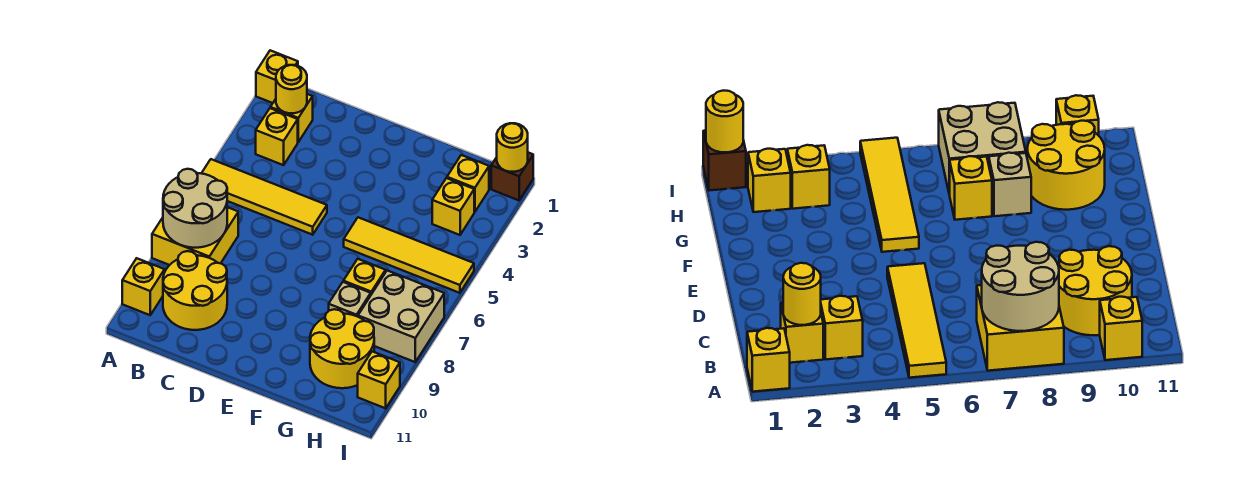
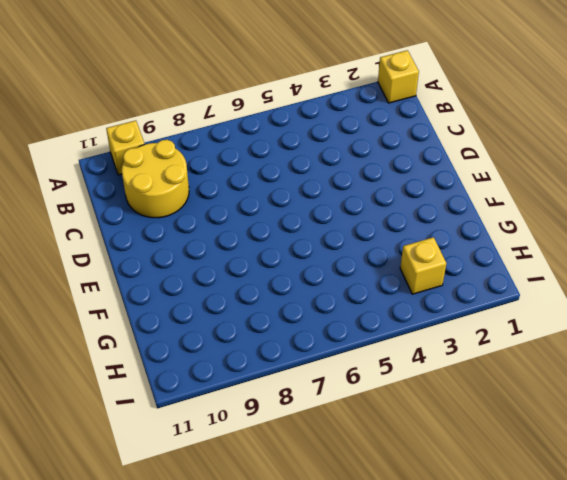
none -> yellow tile A5:D5 level 1
none -> yellow brick A7:B8 level 1
none -> yellow brick B2 level 1

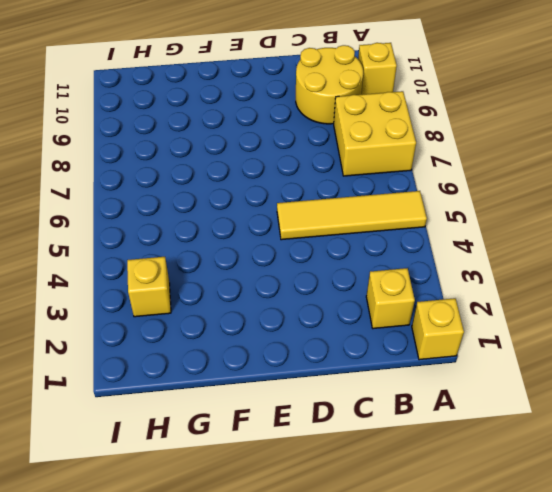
none -> yellow brick B3 level 1
none -> yellow tile F5:I5 level 1
none -> yellow brick G7 level 1

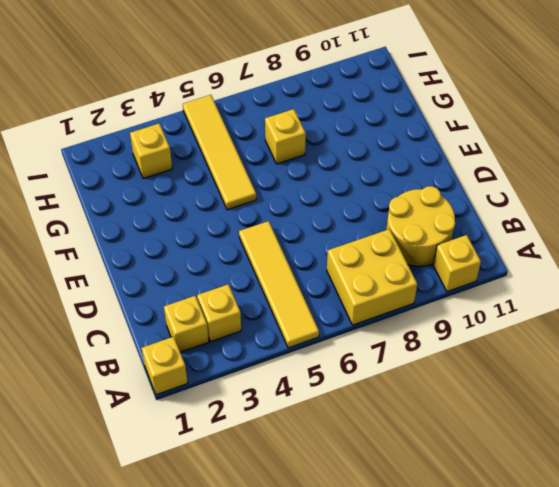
none -> tan brick G8 level 1
none -> yellow round brick G9:H10 level 1
none -> yellow brick H2 level 1

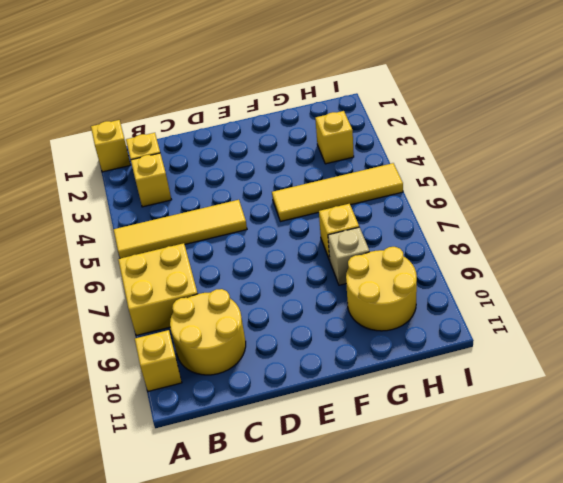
none -> yellow brick H2 level 1
none -> tan brick H7:I8 level 1
none -> brown brick I1 level 1

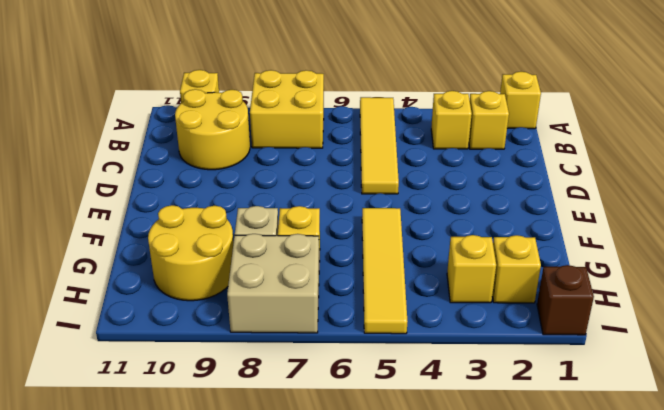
none -> yellow brick I10 level 1
none -> tan round brick A7:B8 level 2
none -> yellow round brick B2 level 2

